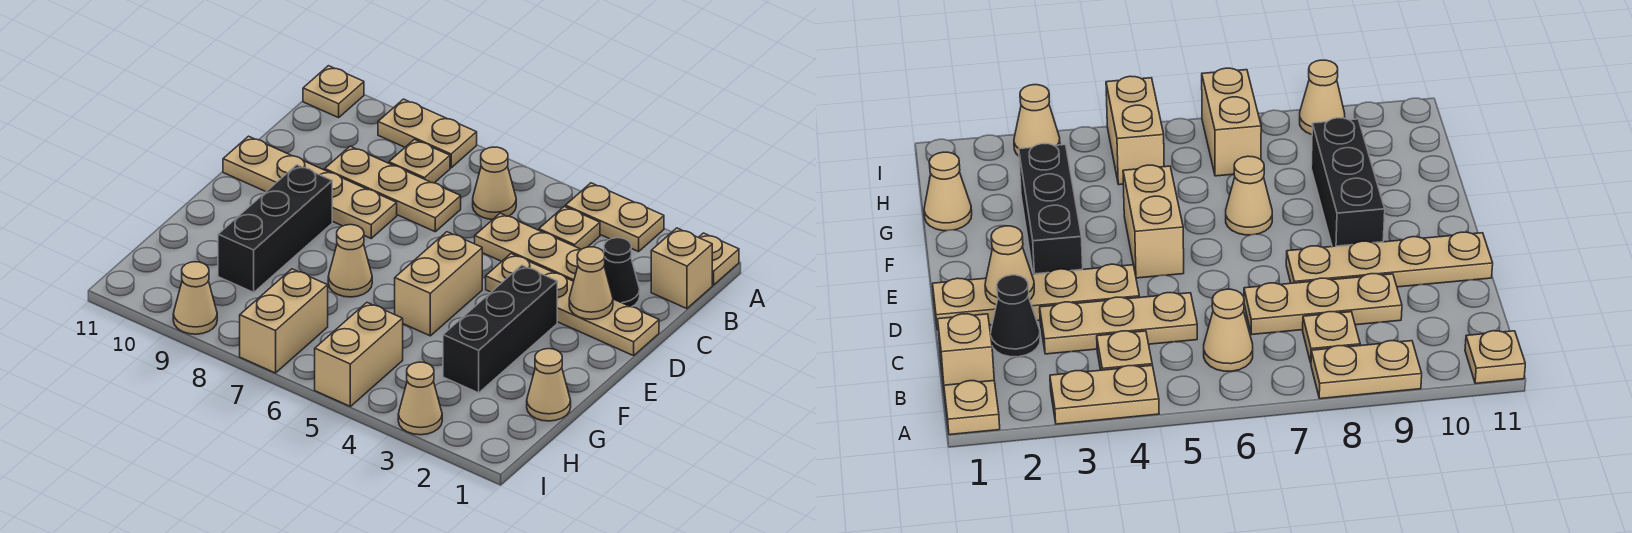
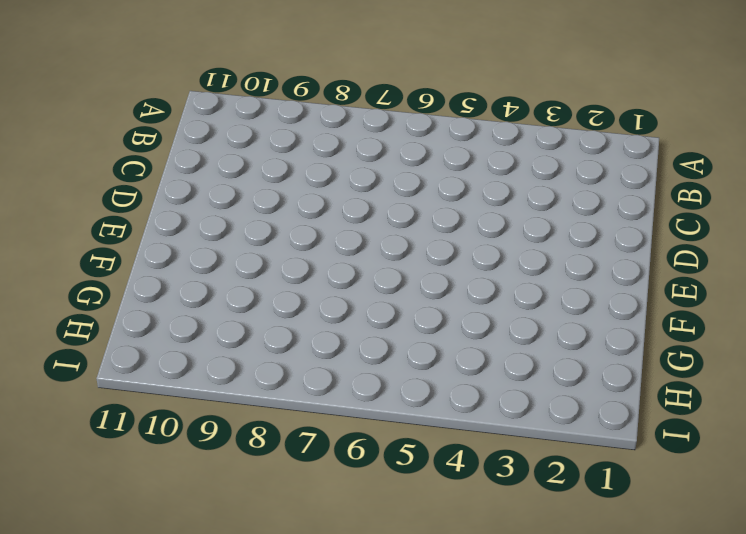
none -> tan plate A1 level 1
none -> tan plate A3:A4 level 1
none -> tan plate A8:A9 level 1

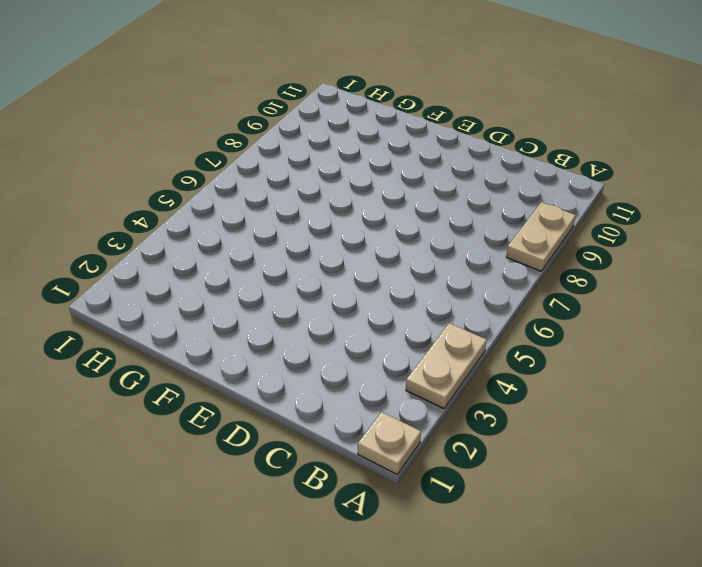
none -> tan plate A11 level 1
none -> tan brick B1 level 1
none -> tan plate B4 level 1

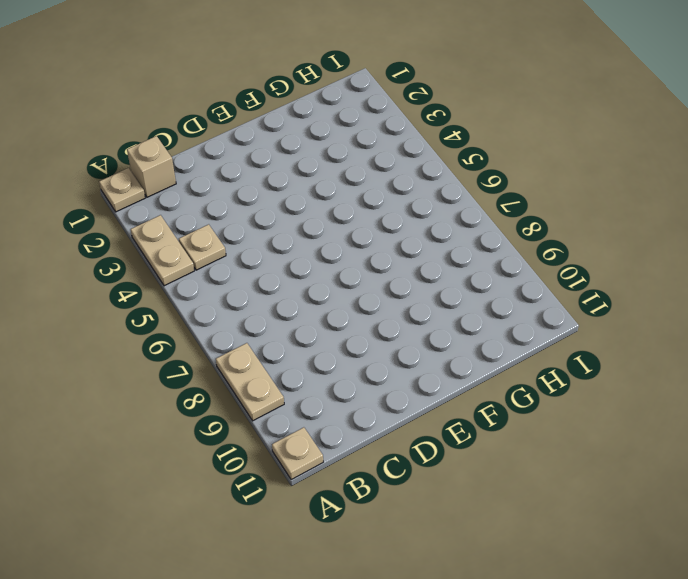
none -> tan cone B6 level 1
none -> tan plate B8 level 1
none -> black cone C2 level 1

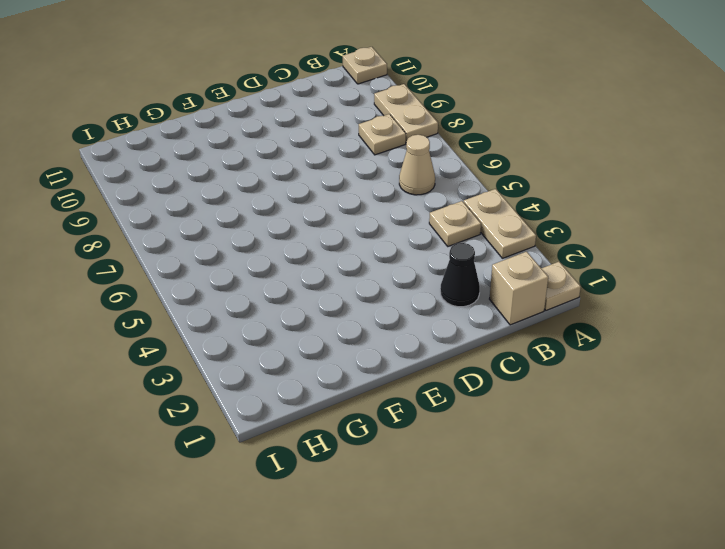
none -> tan plate C3:C5 level 1
none -> tan plate C7:C9 level 1
none -> tan plate D1:D4 level 1

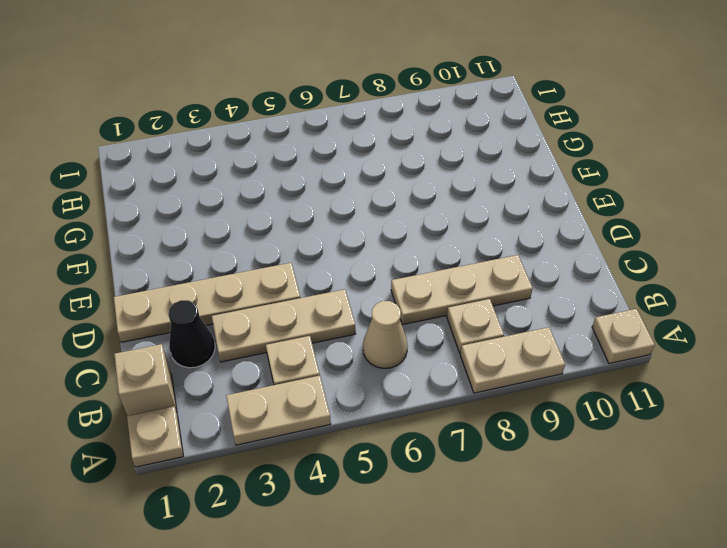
none -> tan plate D8:D11 level 1
none -> black brick E3:G3 level 1
none -> tan brick E5:F5 level 1

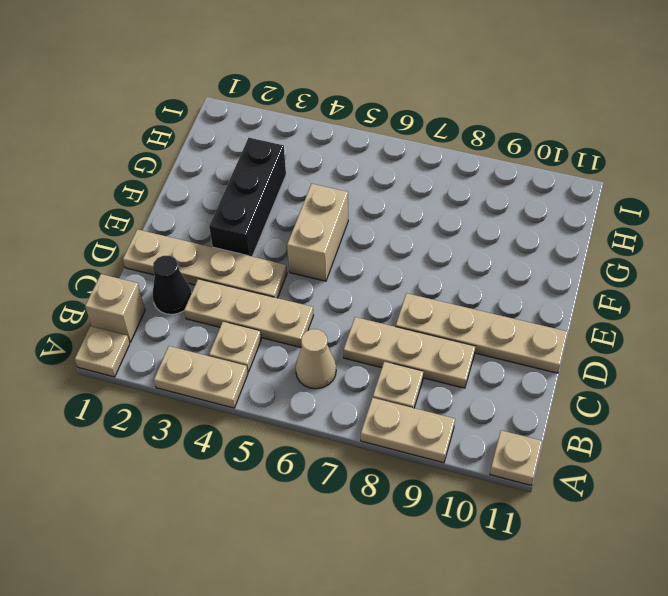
none -> black brick E9:G9 level 1
none -> tan cone F7 level 1
none -> tan cone G1 level 1

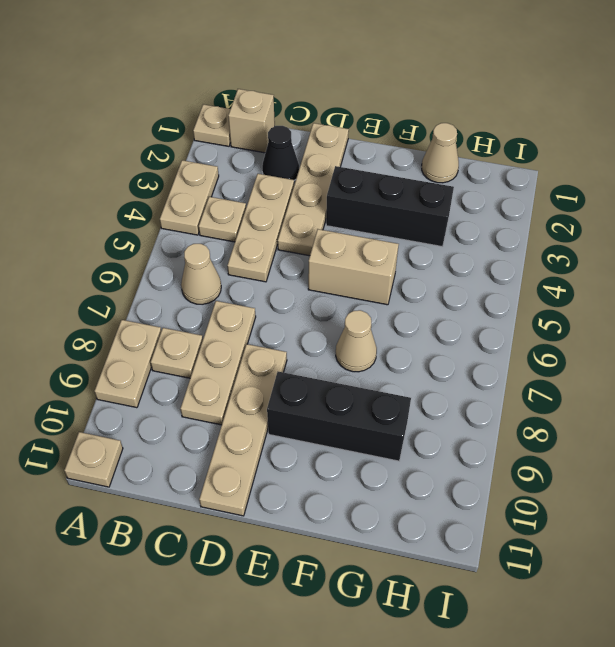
none -> tan brick H5:I5 level 1
none -> tan brick H7:I7 level 1
none -> tan cone I3 level 1

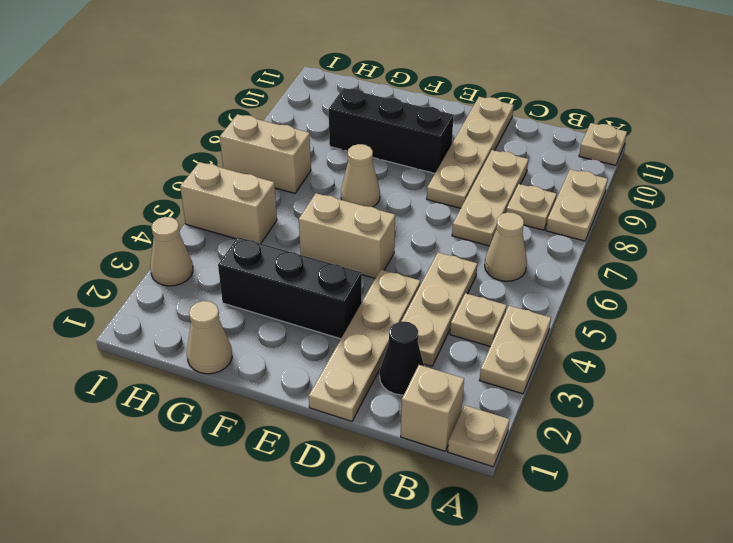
none -> tan cone I9 level 1
none -> tan cone D2 level 2

